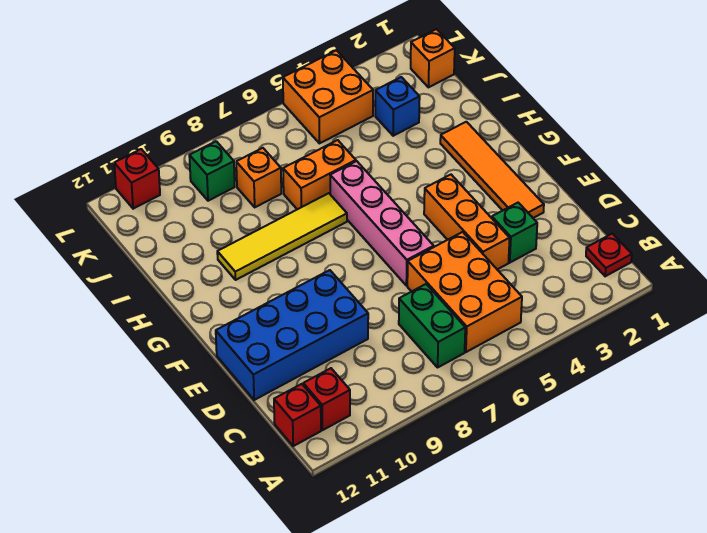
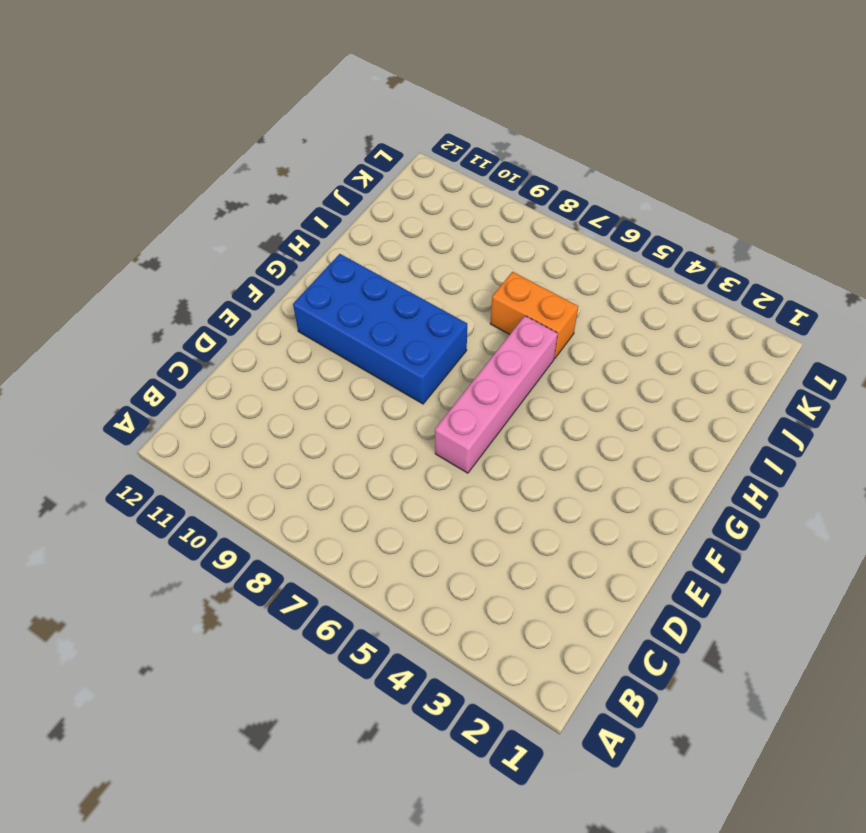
blue brick F8:G11 level 1 -> blue brick D9:E12 level 1
none -> red plate B1 level 1
none -> orange brick B5:D6 level 1
none -> green brick B7:C7 level 1

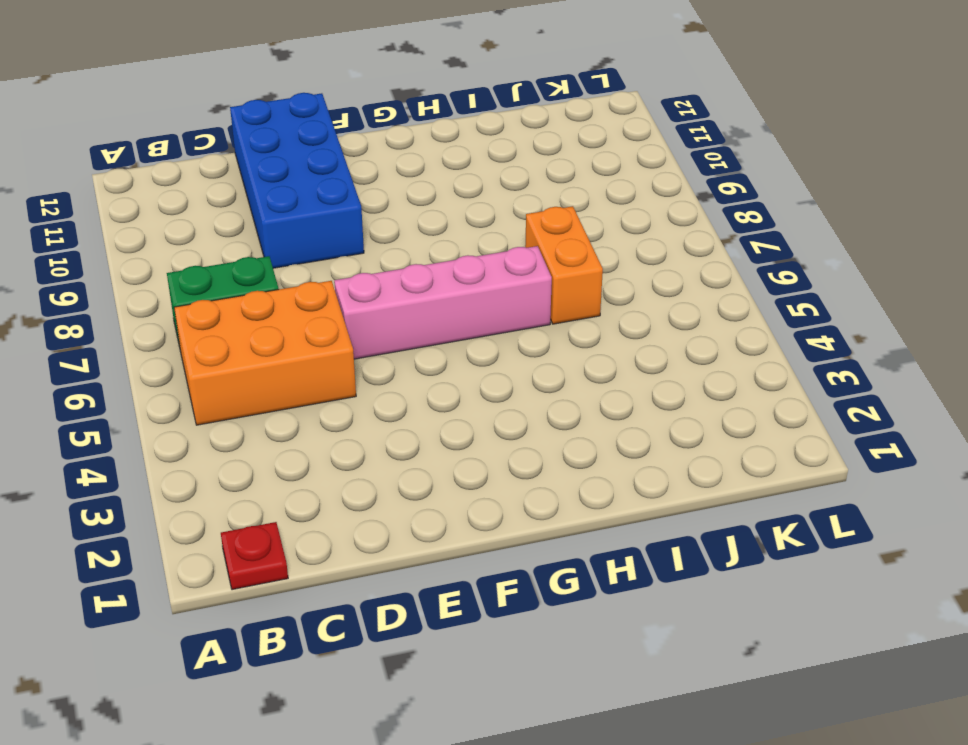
none -> red brick B11 level 1
none -> red brick B12 level 1
none -> green brick D3 level 1

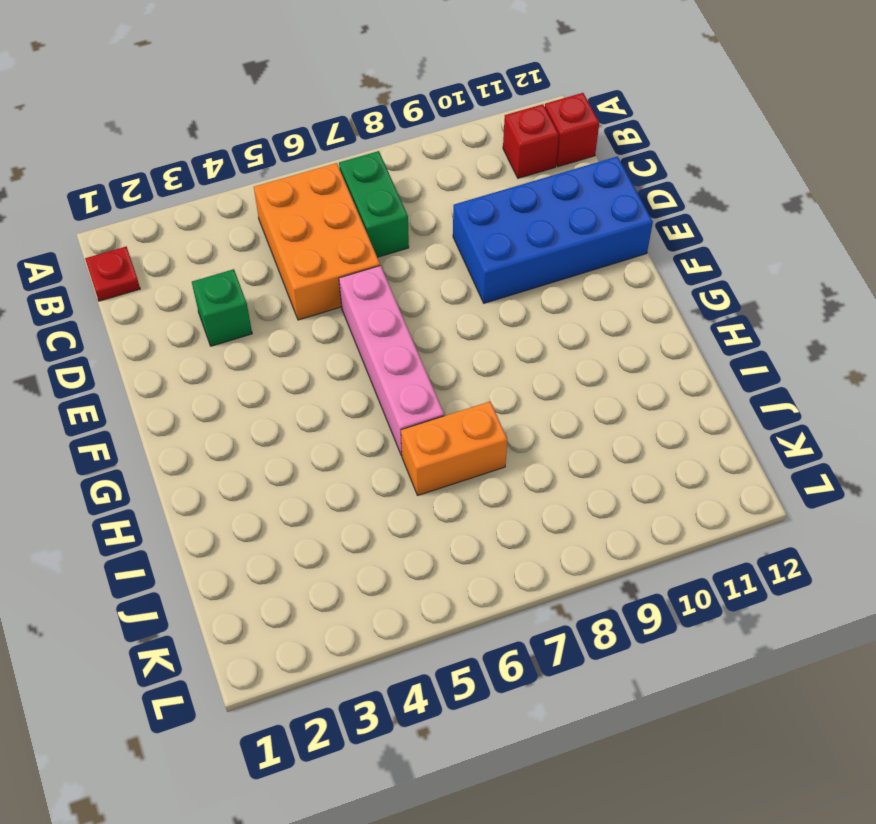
none -> orange brick D4:F4 level 1
none -> orange tile E2:H2 level 1
none -> yellow tile H7:H10 level 1

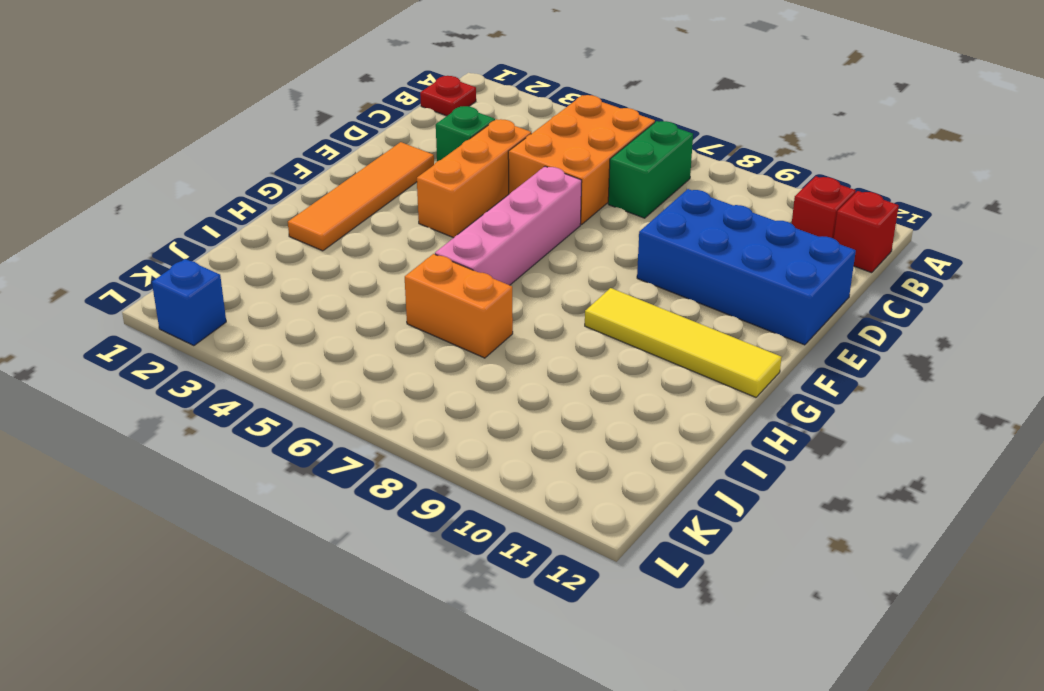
yellow tile G9:G12 level 1 -> yellow tile H7:H10 level 1
blue brick L2 level 1 -> blue brick J3 level 1
none -> orange brick J8 level 1
none -> orange brick K1 level 1
none -> orange brick K4:L5 level 1

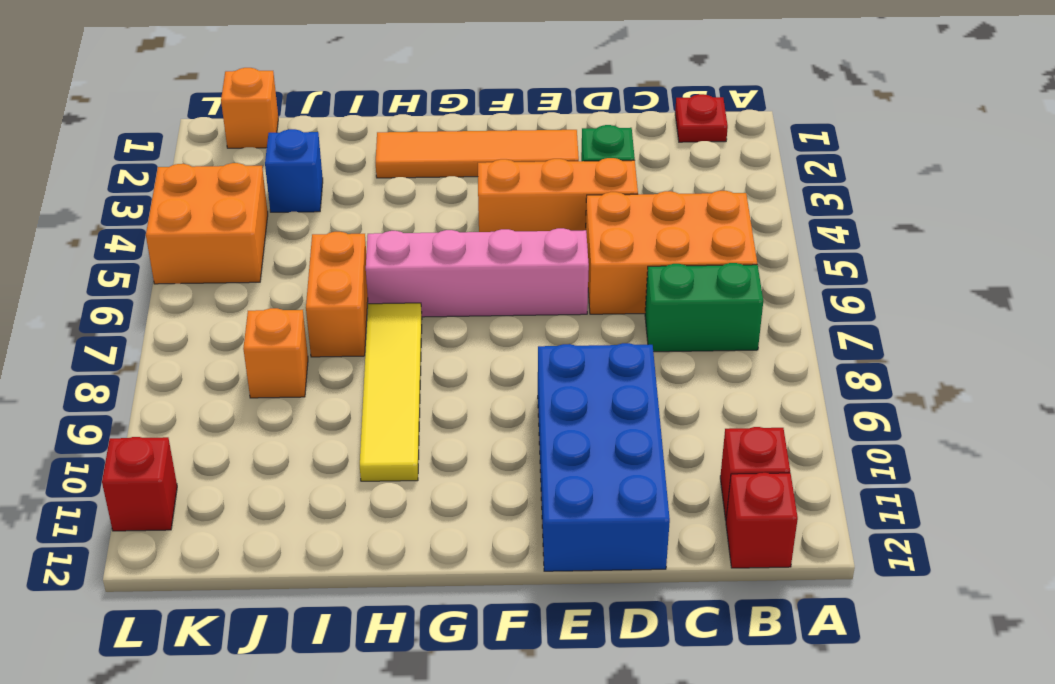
none -> green brick K9 level 1

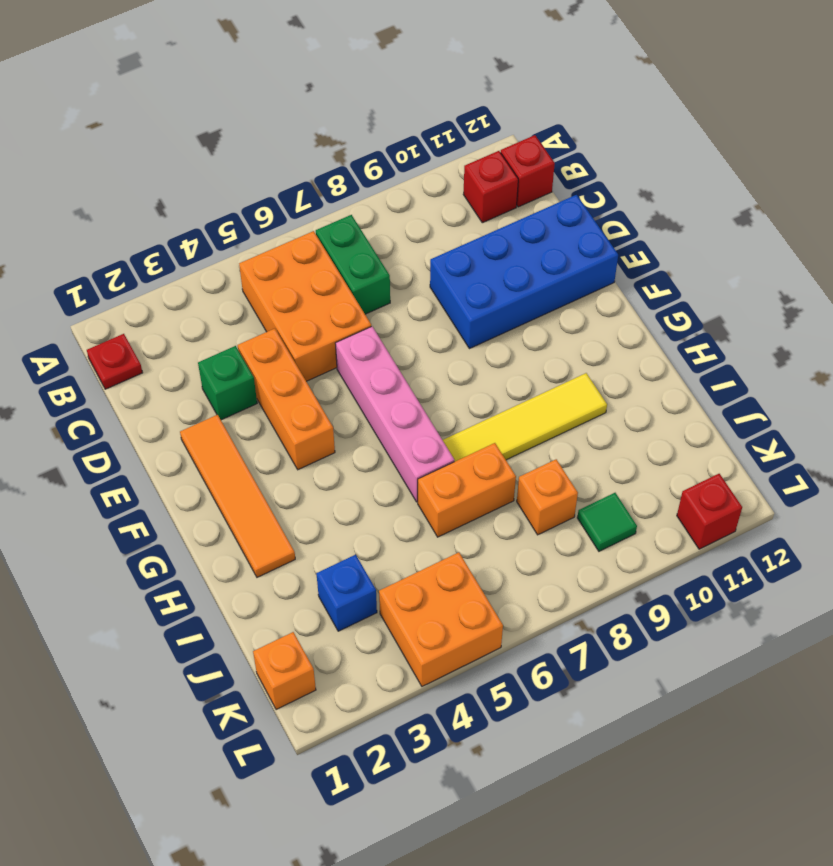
green tile K9 level 1 -> green brick K9 level 1

